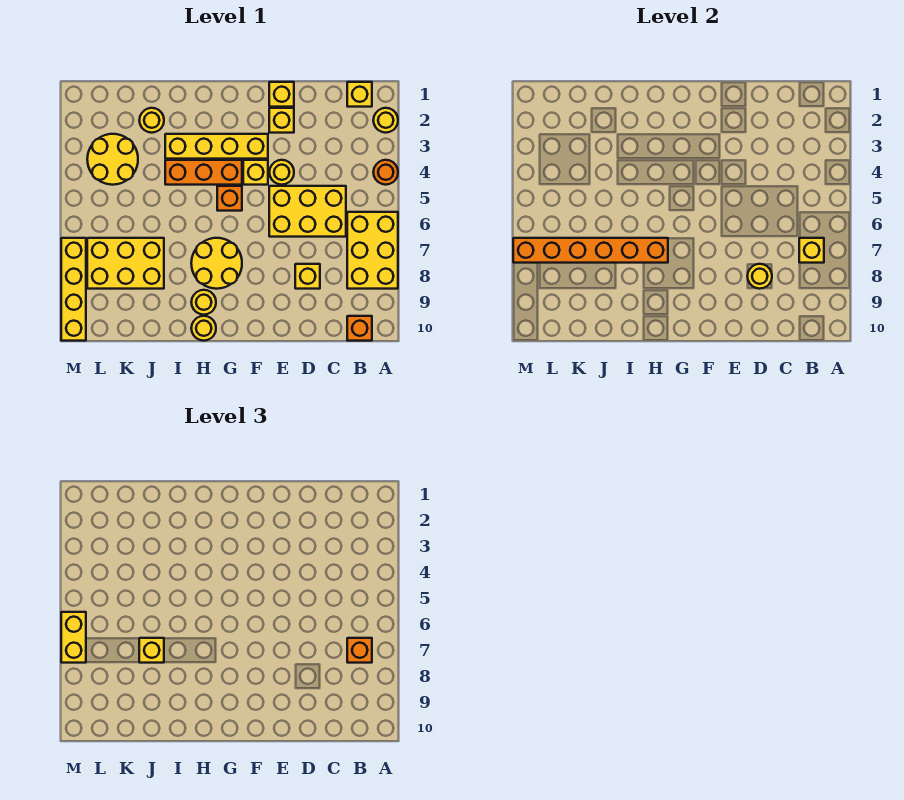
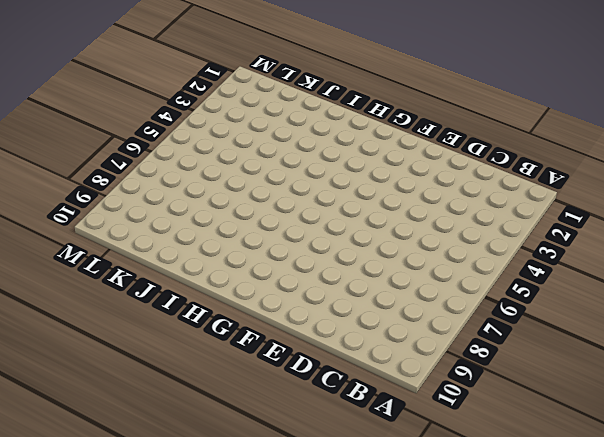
none -> yellow round brick A2 level 1
none -> orange round brick A4 level 1
none -> yellow brick A6:B8 level 1

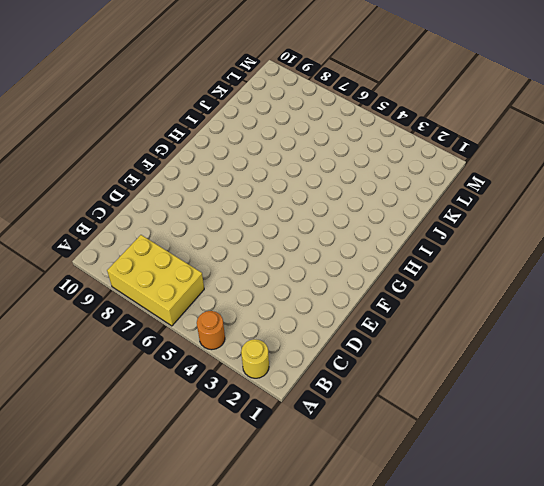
none -> yellow brick B1 level 1
none -> orange brick B10 level 1
none -> yellow brick C5:E6 level 1

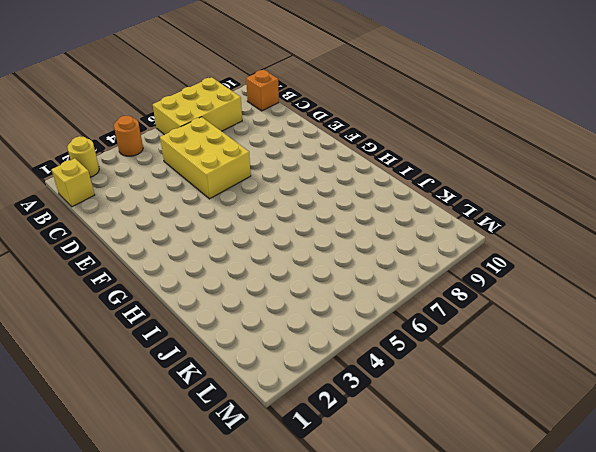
none -> yellow brick D8 level 1
none -> yellow brick E1 level 1
none -> yellow brick E2 level 1

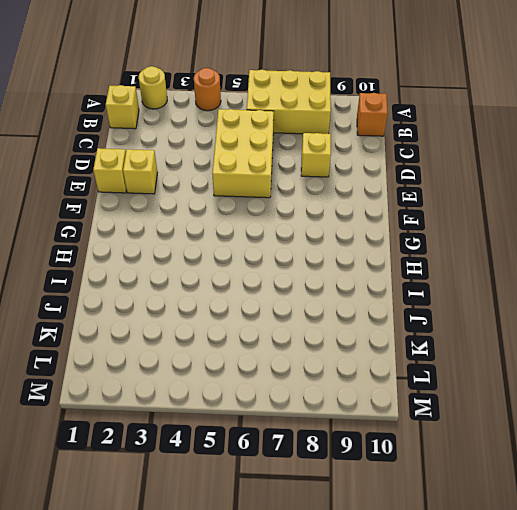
none -> yellow round brick E4 level 1
none -> yellow brick F3:I3 level 1
none -> yellow brick F4 level 1

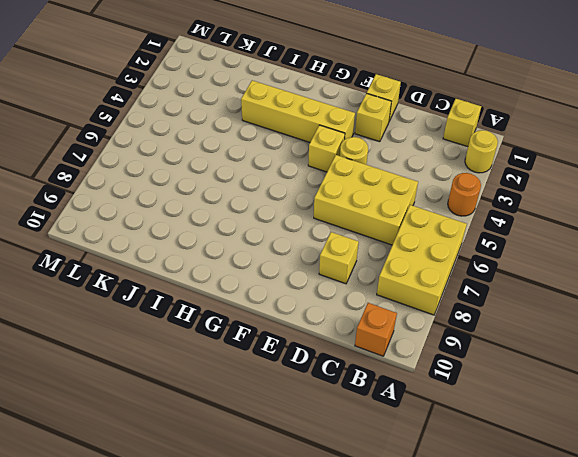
none -> orange brick G4:I4 level 1
none -> orange brick G5 level 1
none -> yellow round brick G7:H8 level 1

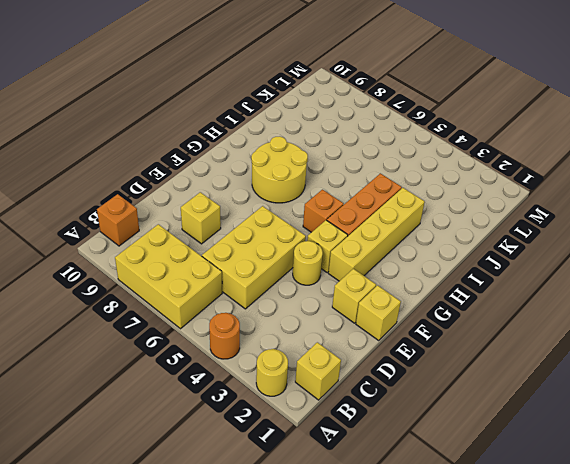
none -> yellow round brick H9 level 1
none -> yellow round brick H10 level 1
none -> yellow round brick J2 level 1

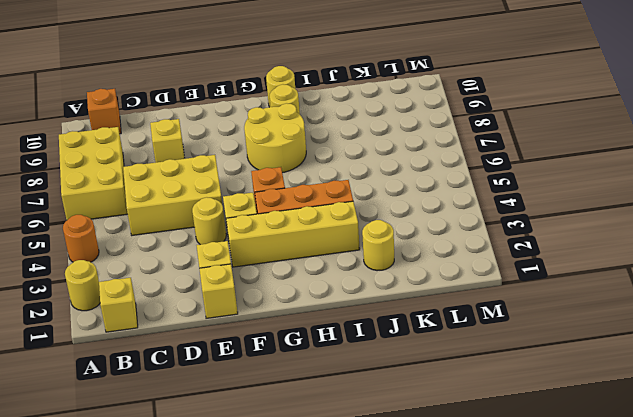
none -> yellow brick J7:L8 level 1
none -> yellow round brick K3:L4 level 1
none -> yellow brick M7:M10 level 1

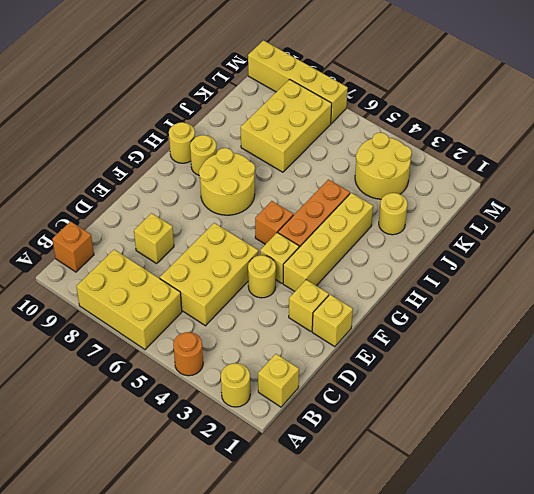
none -> yellow brick B7 level 2
none -> yellow round brick D8 level 2
none -> orange brick H7:M7 level 2

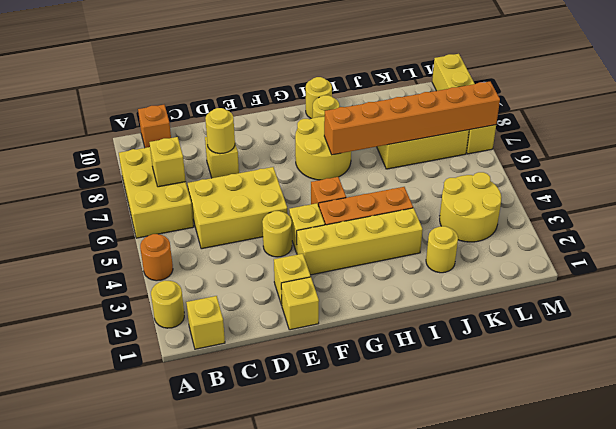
none -> orange brick B7 level 3
none -> yellow brick J7 level 3
none -> yellow brick M6:M7 level 3

